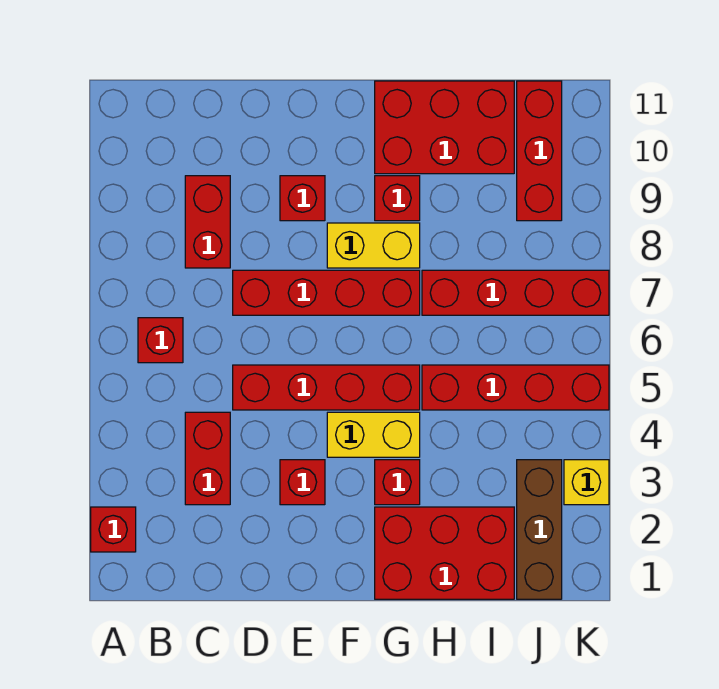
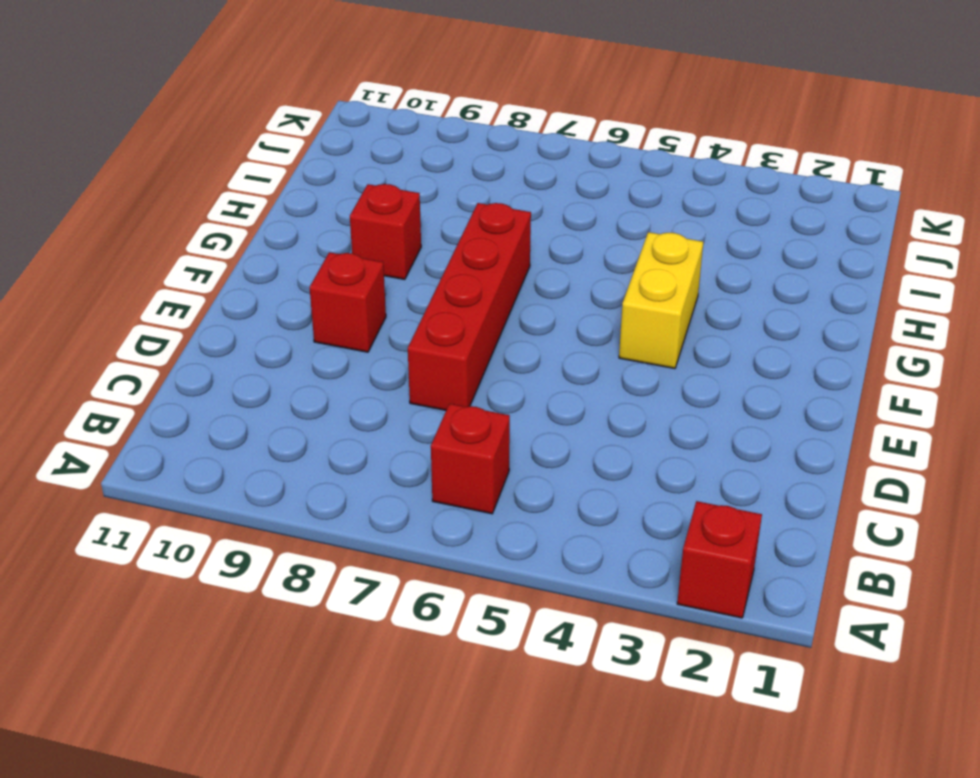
none -> red brick C3:C4 level 1
none -> red brick C8:C9 level 1
none -> red brick D5:G5 level 1

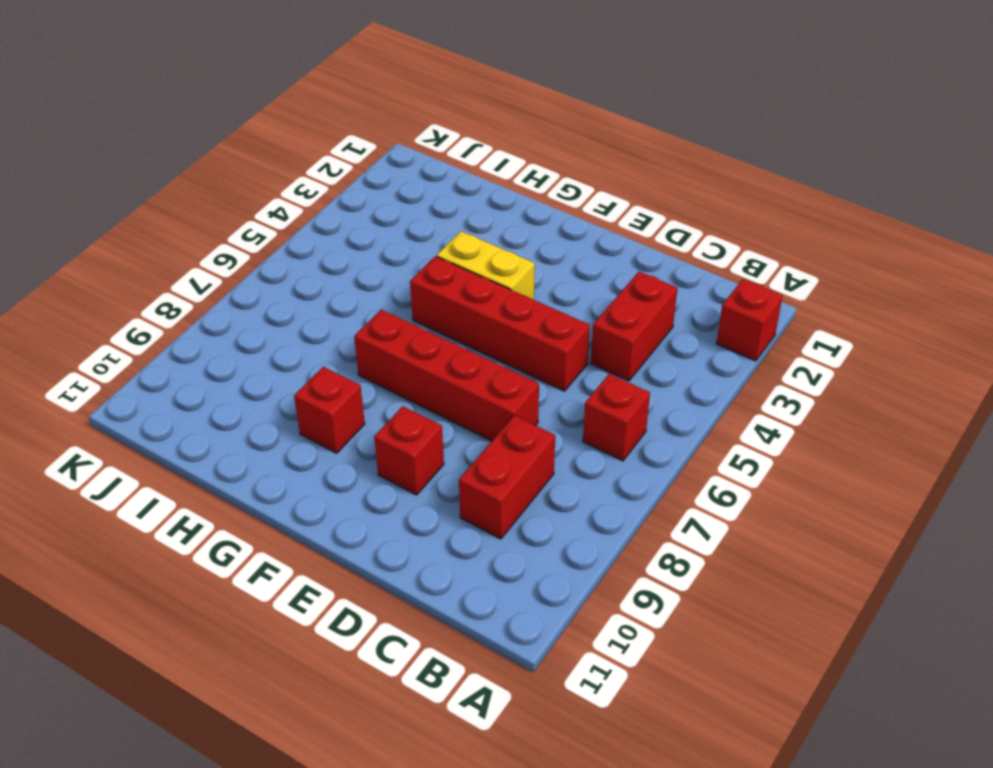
none -> red brick E3 level 1
none -> yellow brick F8:G8 level 1
none -> red brick G1:I2 level 1

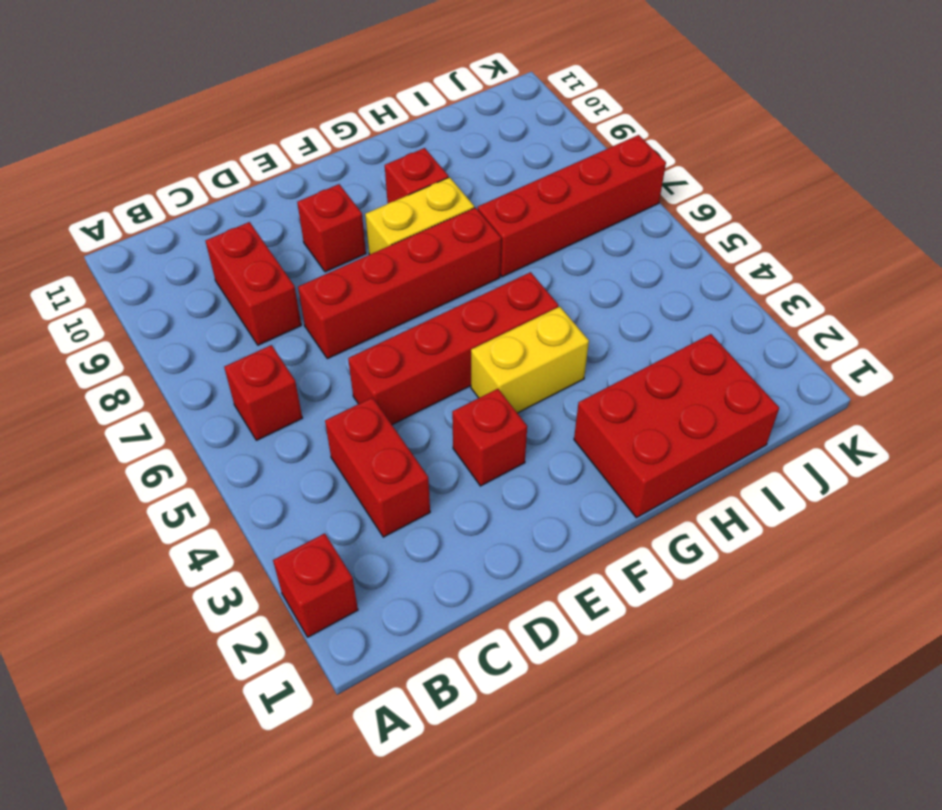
none -> red brick G3 level 1
none -> red brick G10:I11 level 1
none -> red brick H5:K5 level 1

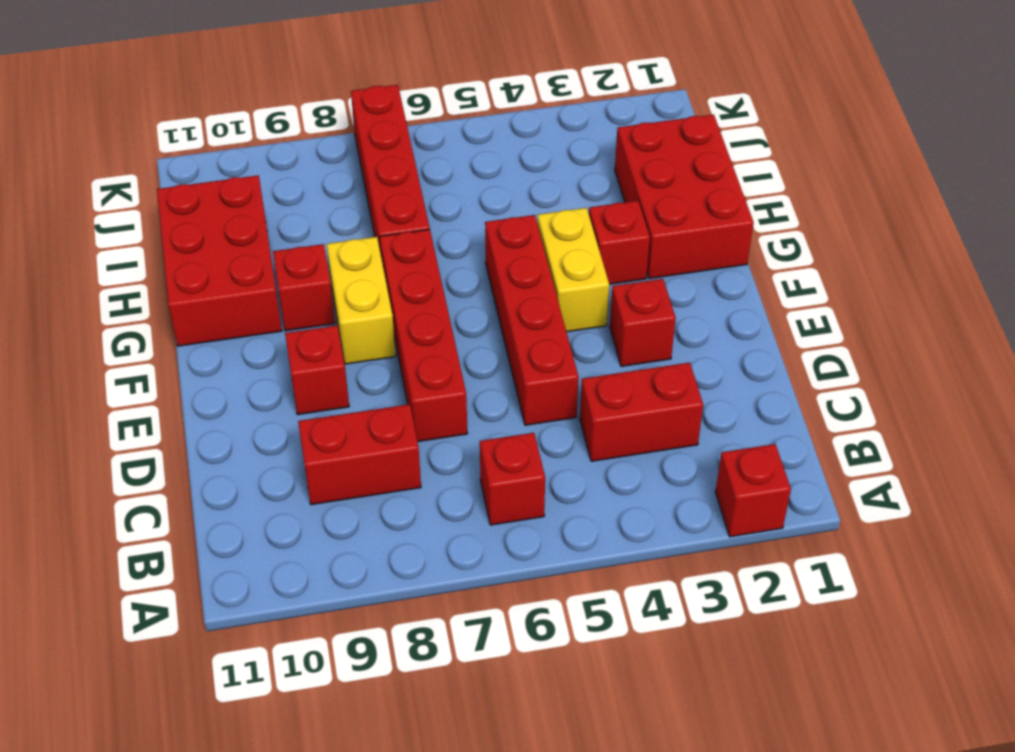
none -> red brick H5:K5 level 1
none -> brown brick J1:J3 level 1
none -> red brick J9:J11 level 1

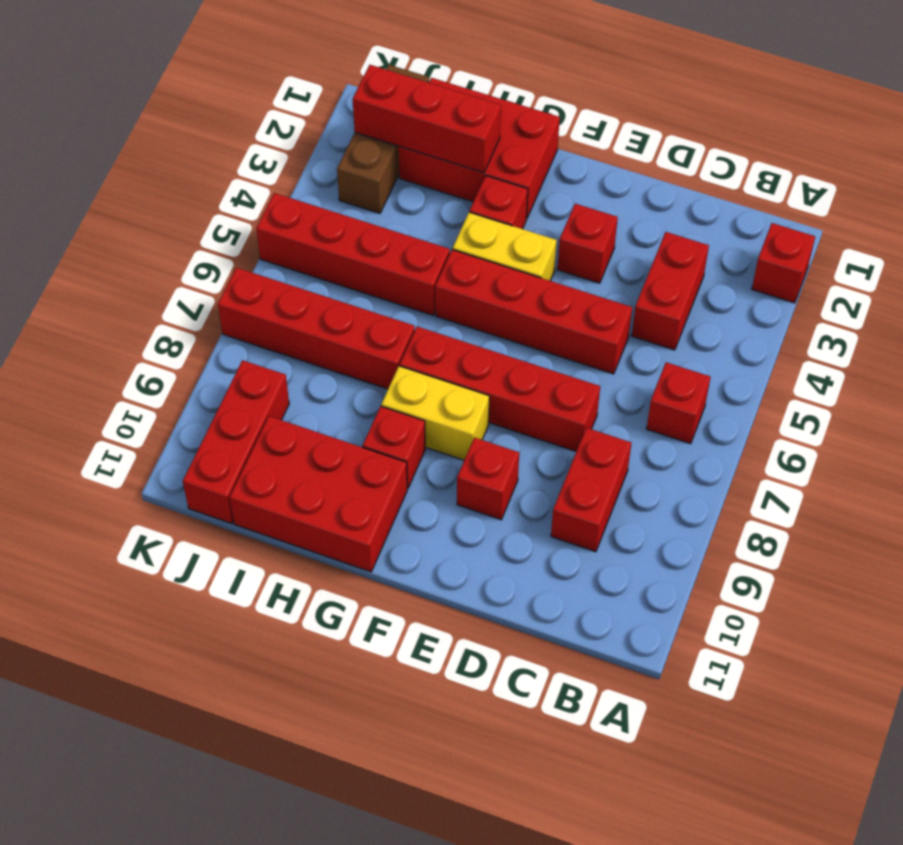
red brick H2:J2 level 2 -> none
none -> yellow brick K3 level 1

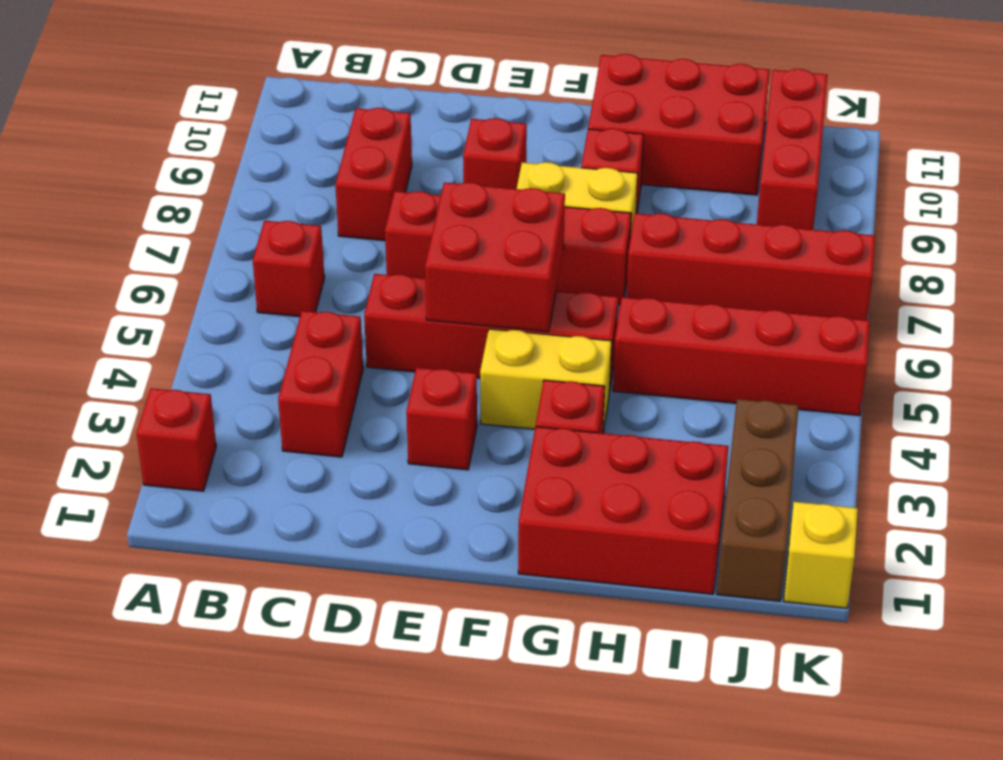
red brick E5:F6 level 2 -> none
yellow brick K1 level 1 -> yellow brick K3 level 1

